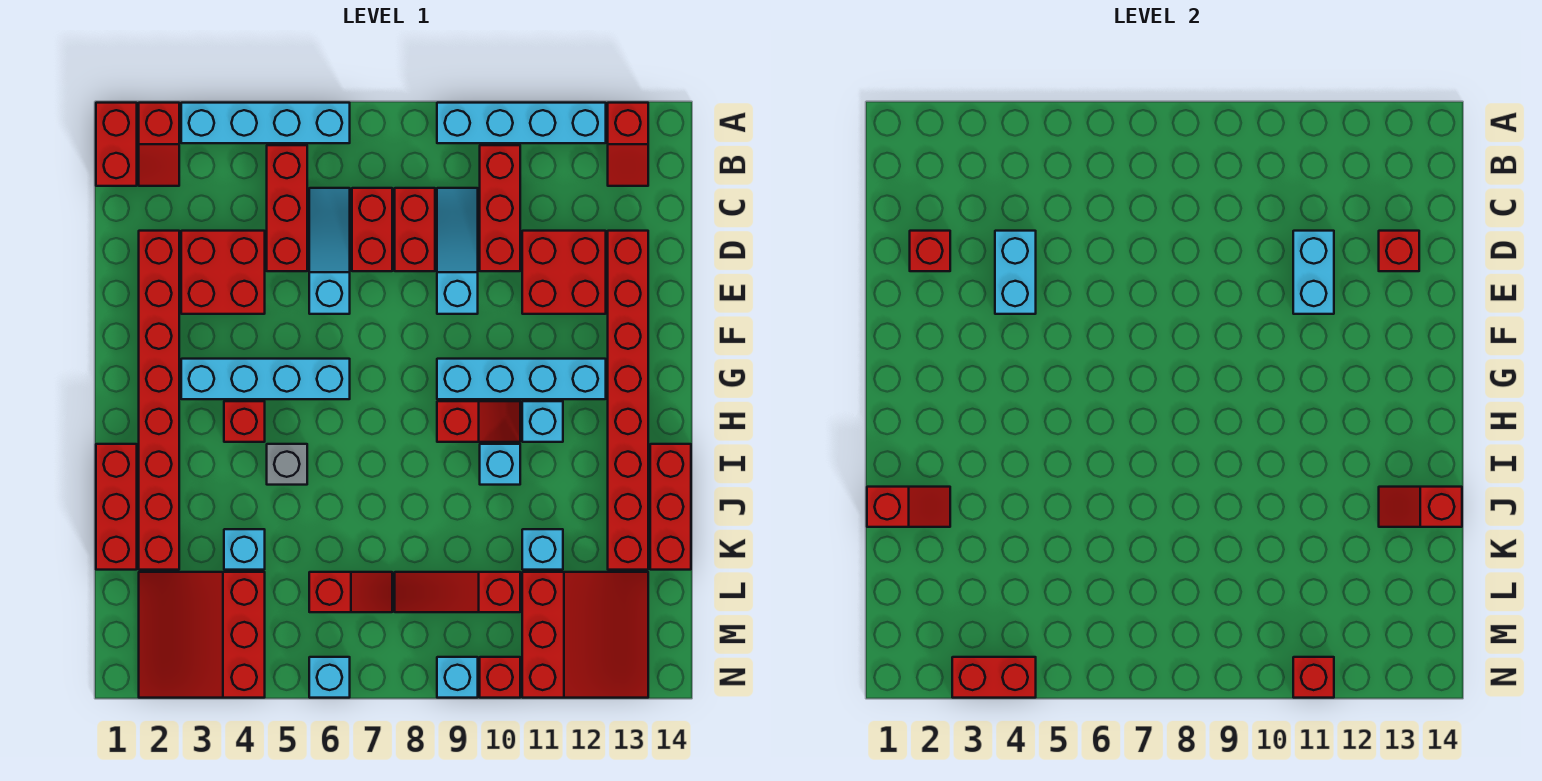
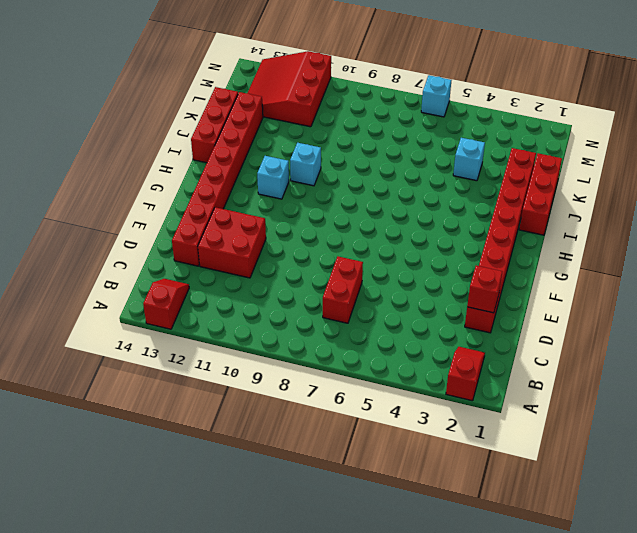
none -> red brick A1:B1 level 1
none -> cyan brick A3:A6 level 1
none -> cyan brick A9:A12 level 1
none -> red brick B5:D5 level 1

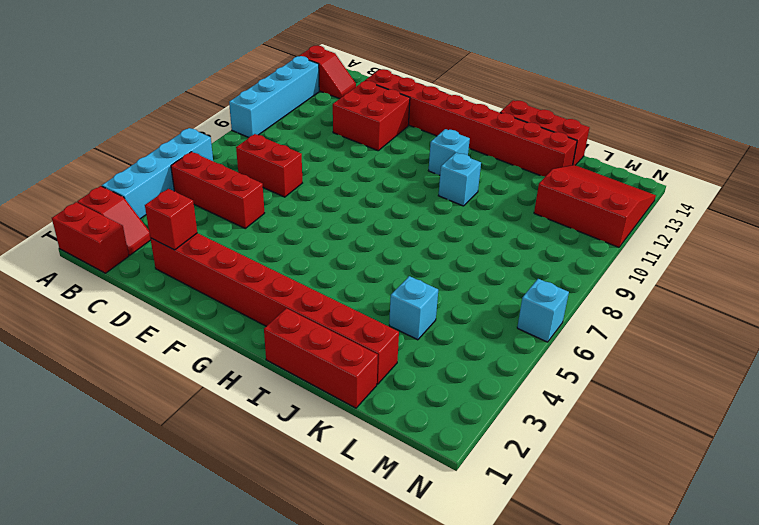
none -> red brick B10:D10 level 1
none -> cyan slope C6:E6 level 1 top E
none -> red brick C8:D8 level 1
none -> cyan slope C9:E9 level 1 top E

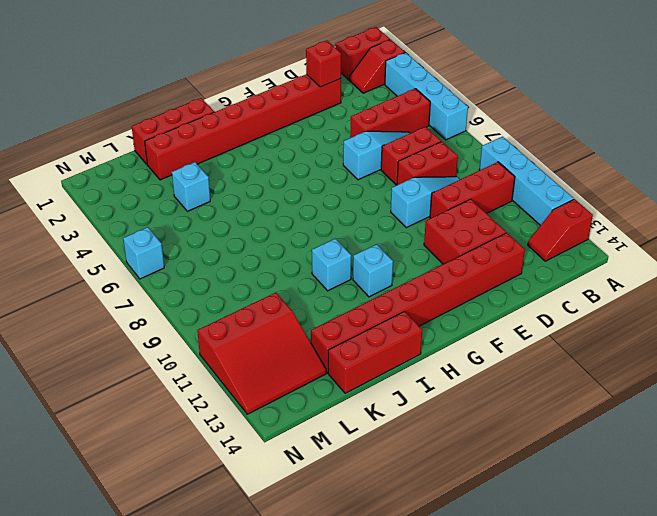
none -> red brick D3:E4 level 1
none -> cyan brick G3:G6 level 1
none -> cyan brick G9:G12 level 1
none -> red brick H4 level 1

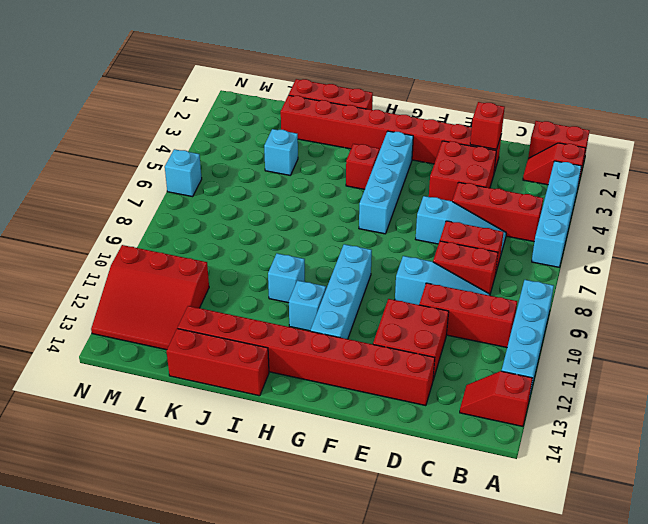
none -> red slope H9:H10 level 1 top 9
none -> grey brick I5 level 1
none -> cyan brick K11 level 1
none -> red slope L2:N4 level 1 top 4

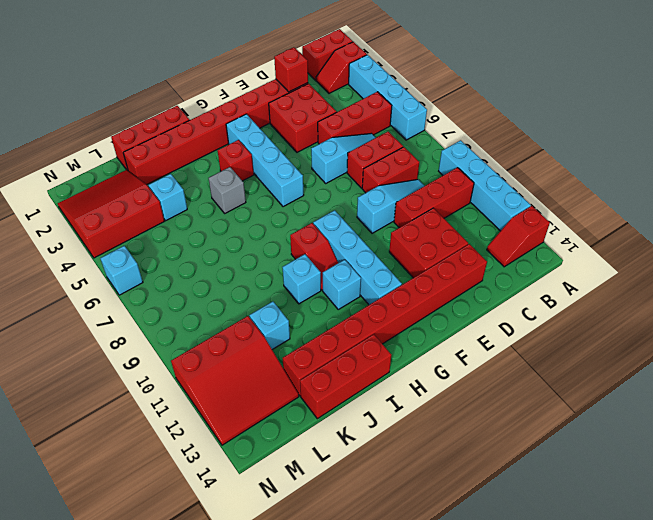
none -> red slope L6:L7 level 1 top 6
none -> red slope L8:L10 level 1 top 10
none -> cyan brick N9 level 1
none -> red brick N10 level 1

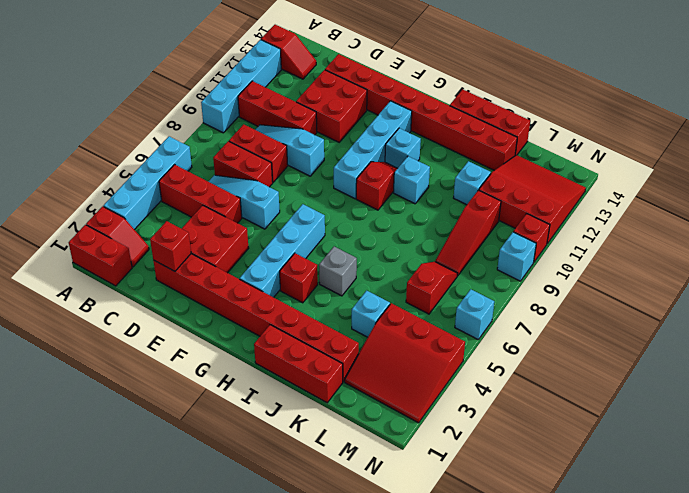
none -> cyan brick D4:E4 level 2
none -> cyan brick D11:E11 level 2
none -> red brick D13 level 2
none -> red slope J1:J2 level 2 top 1

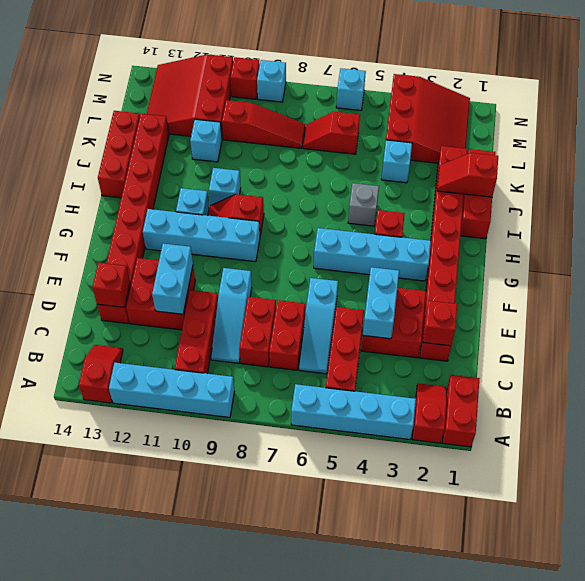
none -> red slope J13:J14 level 2 top 14
none -> red brick N3:N4 level 2
none -> red brick N11 level 2

